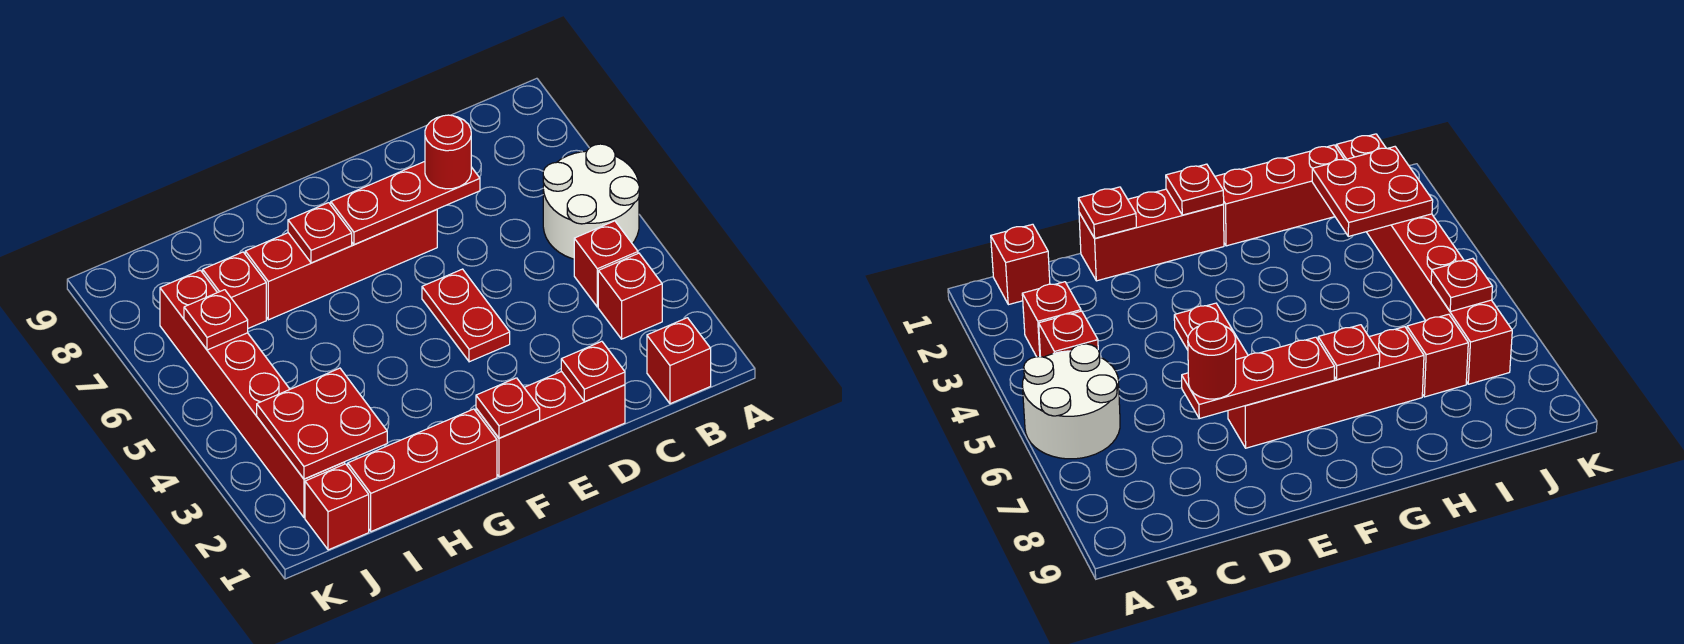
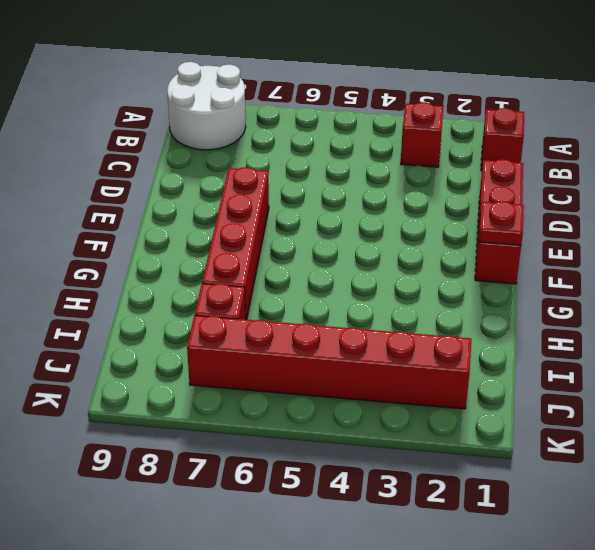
white round brick A8:B9 level 1 -> white round brick A5:B6 level 1
none -> red brick B4 level 1
none -> red plate E4:E5 level 1
none -> red brick G1:I1 level 1

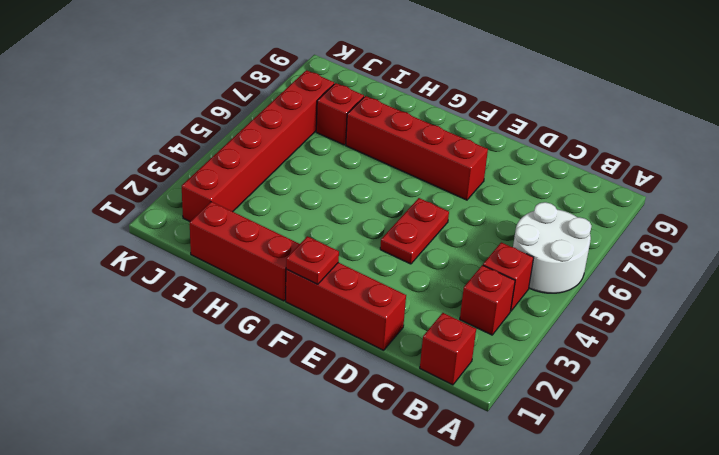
none -> red brick J1 level 1
none -> red plate D1 level 2
none -> red plate D7:F7 level 2

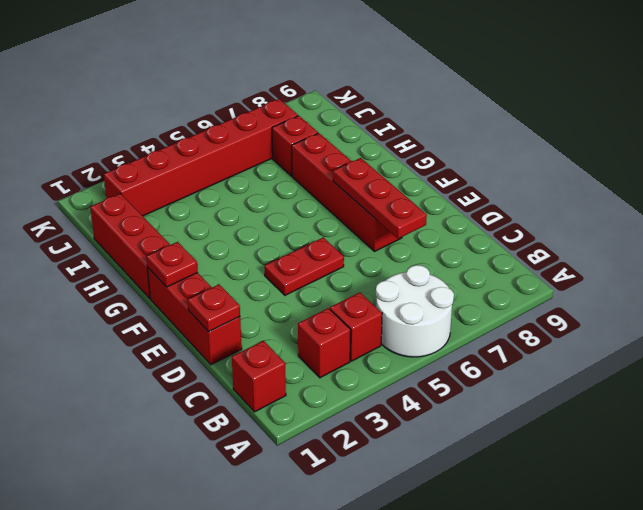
none -> red brick J1 level 1
none -> red plate G7 level 2
none -> red plate I2:J3 level 2

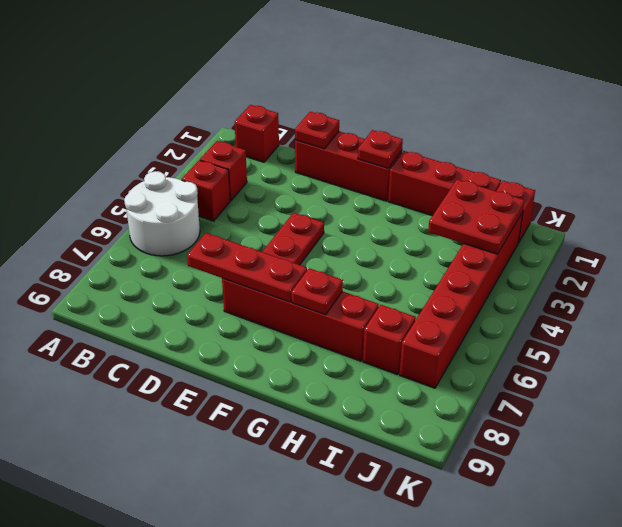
none -> red plate J6 level 2
none -> red round brick D7 level 3

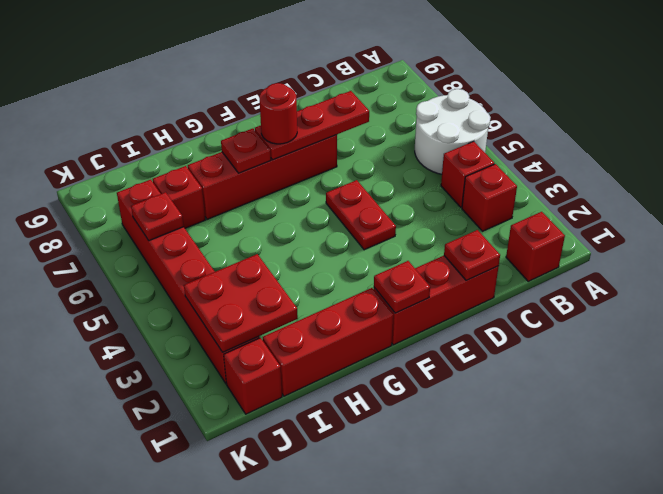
red round brick F7 level 3 -> red round brick D7 level 3

